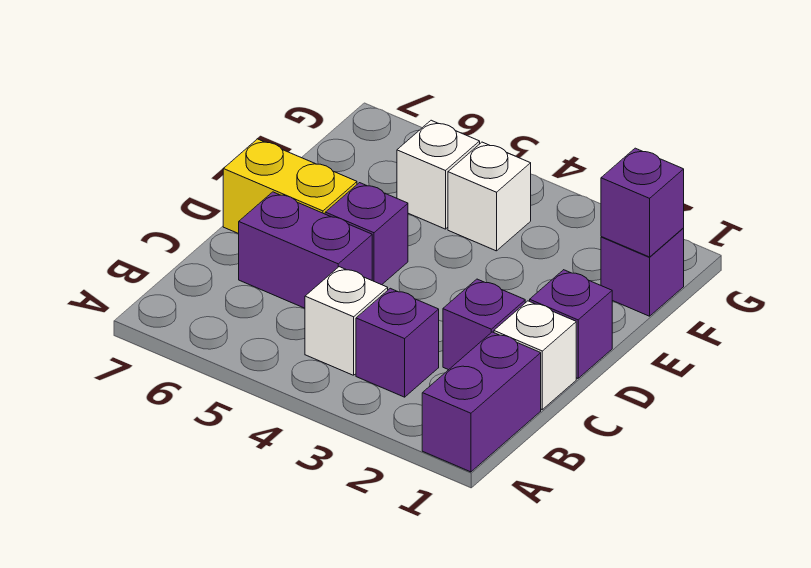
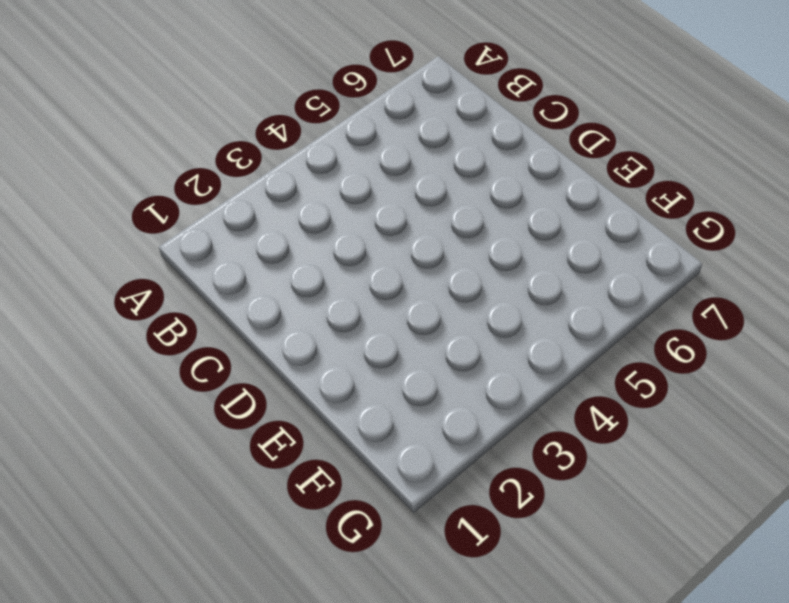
none -> purple brick A1:B1 level 1
none -> purple brick B3 level 1
none -> white brick B4 level 1

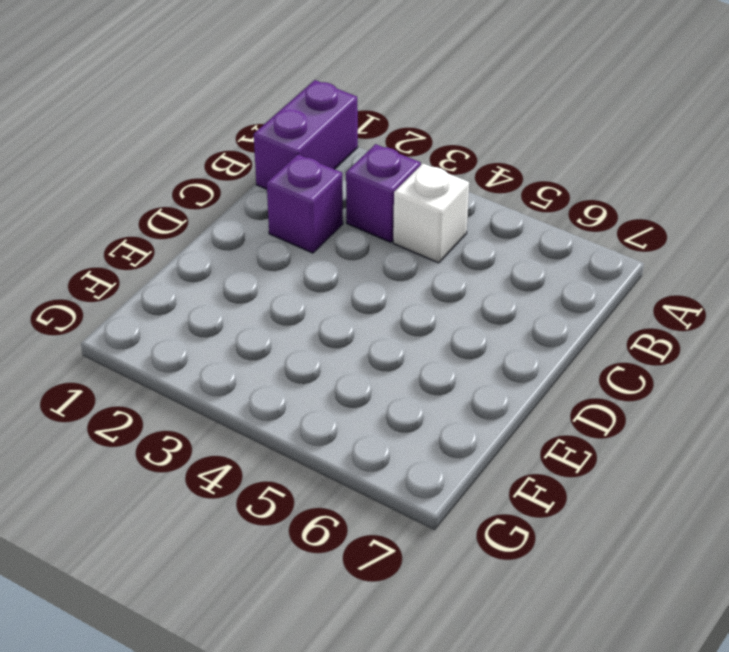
none -> white brick C1 level 1
none -> purple brick C5:C6 level 1
none -> purple brick D1 level 1

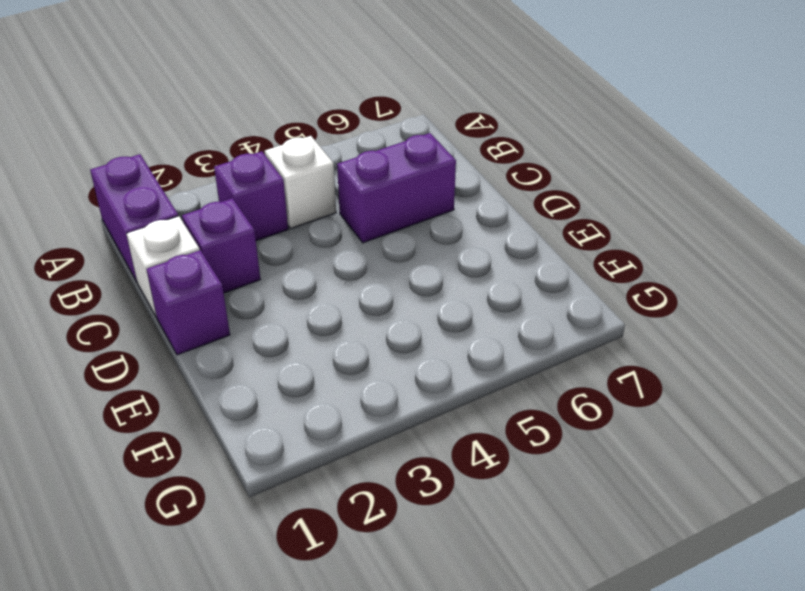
none -> purple brick D5 level 1
none -> yellow brick D6:D7 level 1
none -> purple brick F1 level 1

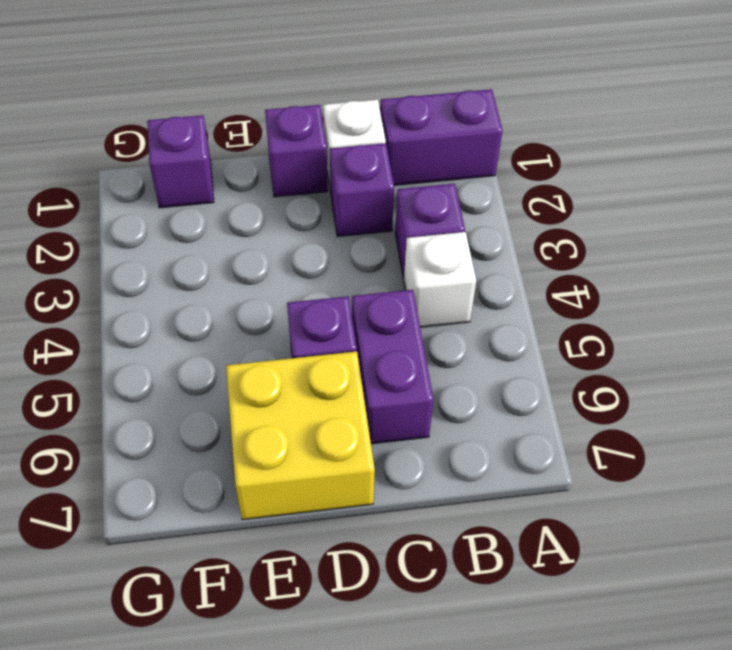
yellow brick D6:E7 level 1 -> yellow brick D6:D7 level 1
none -> white brick F4 level 1
none -> white brick F5 level 1
none -> purple brick F1 level 2

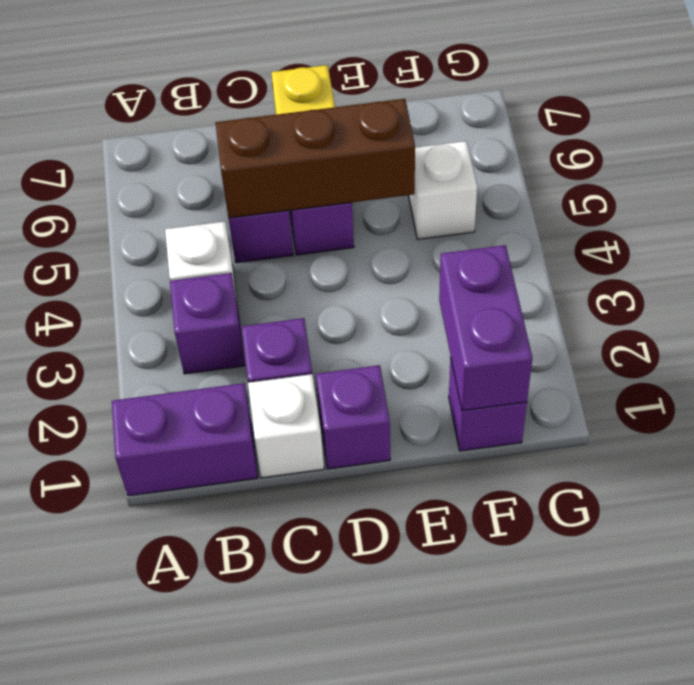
brown brick C5:E5 level 2 -> none
purple brick F1:F2 level 2 -> purple brick F1 level 2
none -> white brick F4 level 1

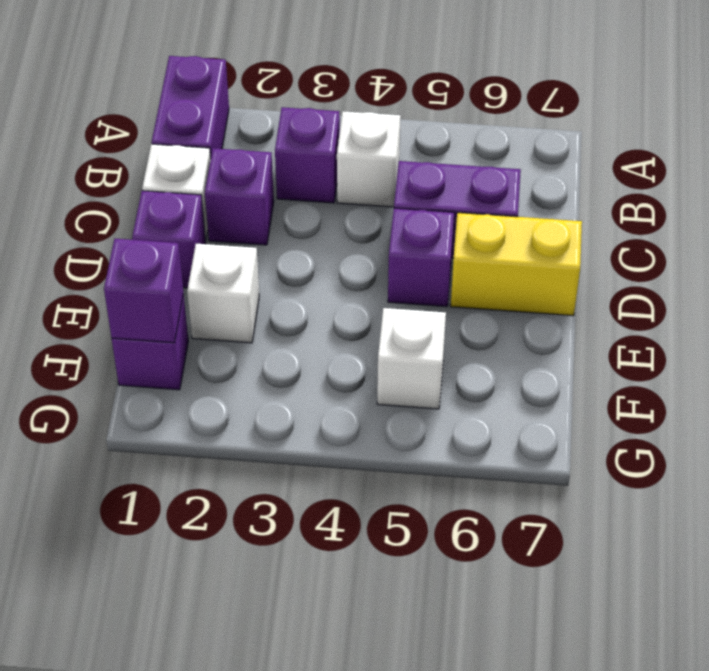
white brick E2 level 1 -> white brick F4 level 1

